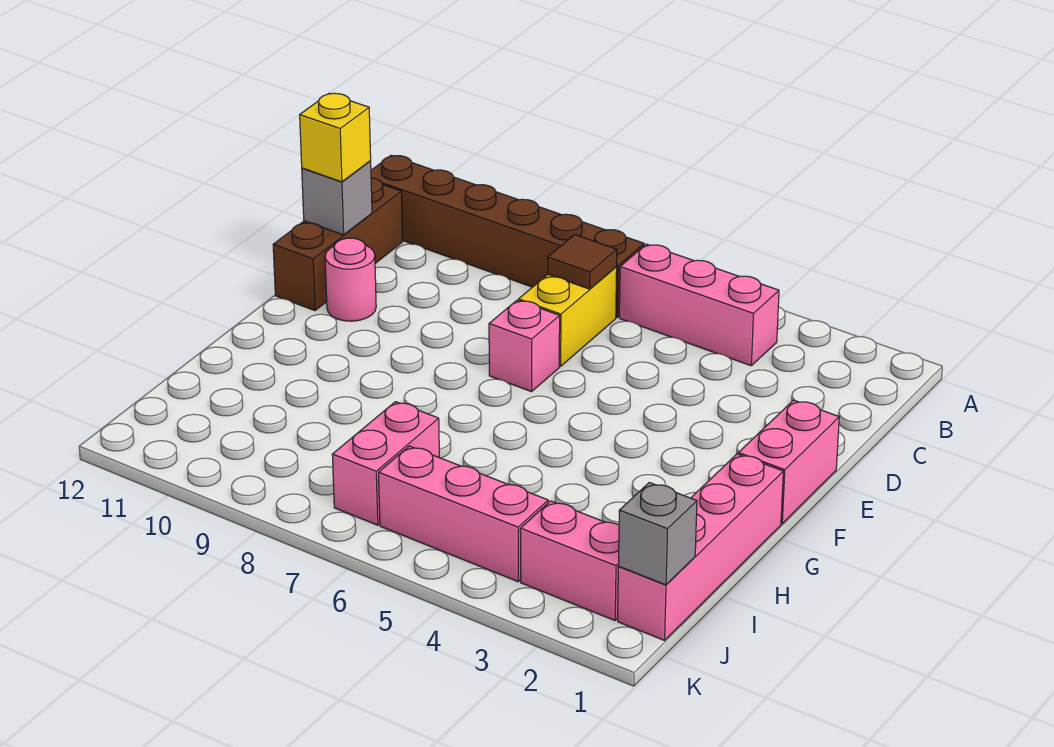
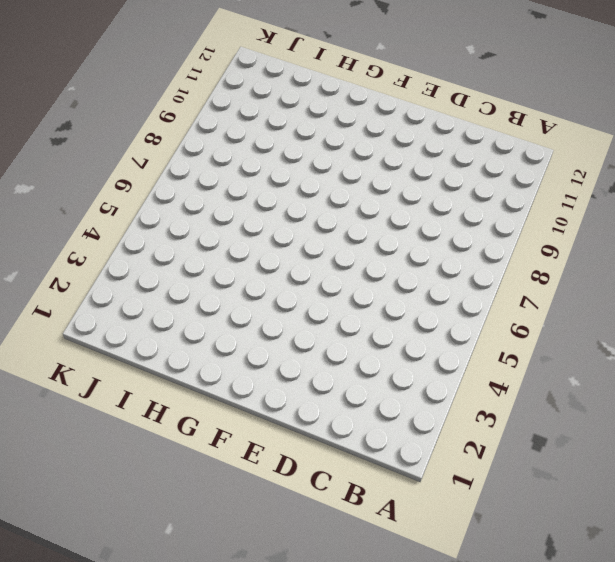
none -> pink brick B4:B6 level 1
none -> brown brick B7:B12 level 1
none -> yellow brick C7:D7 level 1

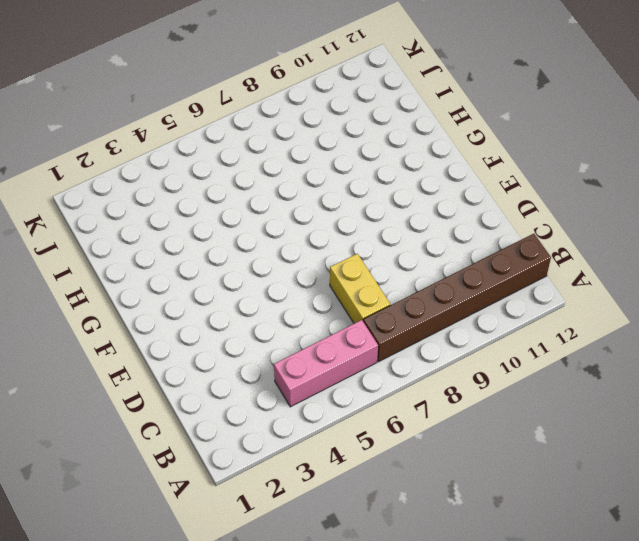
none -> brown brick C12:E12 level 1
none -> pink brick E1:F1 level 1
none -> pink brick E7 level 1

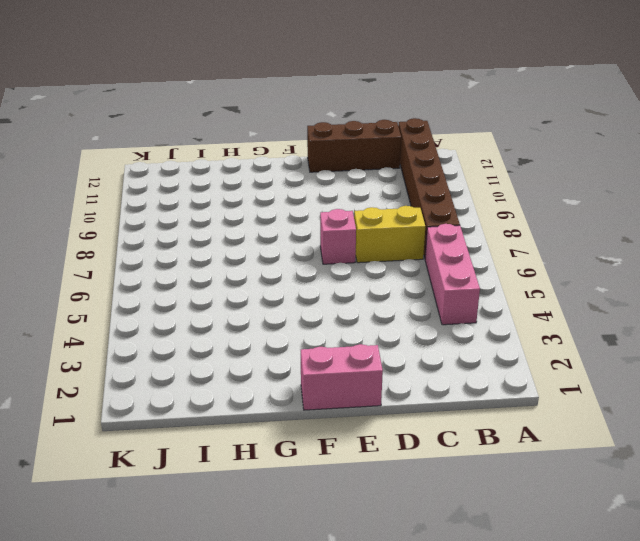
none -> pink round brick E11 level 1
none -> pink brick G1:J1 level 1
none -> pink brick I7:J7 level 1

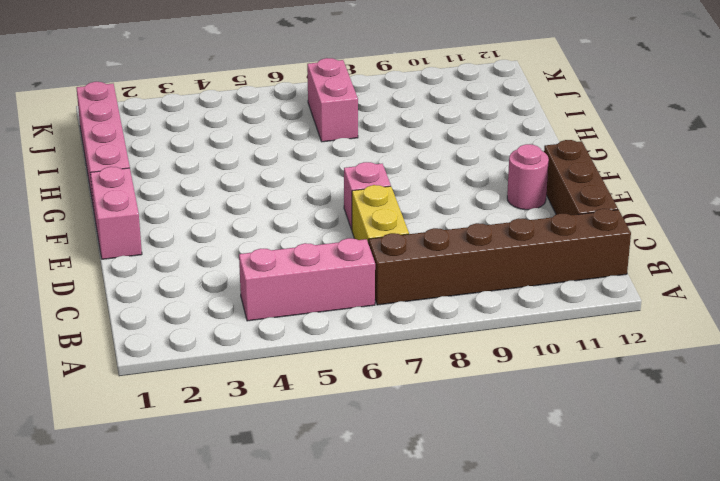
none -> pink brick J2:J3 level 1
none -> pink brick J4:J6 level 1
none -> brown tile C7 level 2

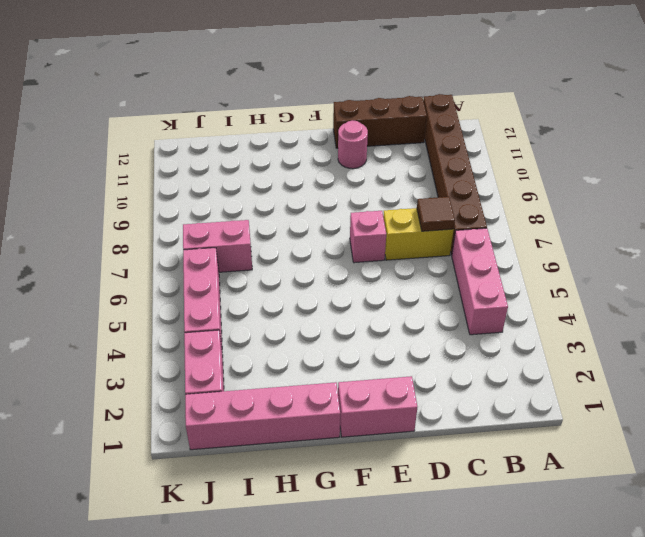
none -> grey brick D12 level 2
none -> grey brick J1 level 2
none -> yellow brick D12 level 3

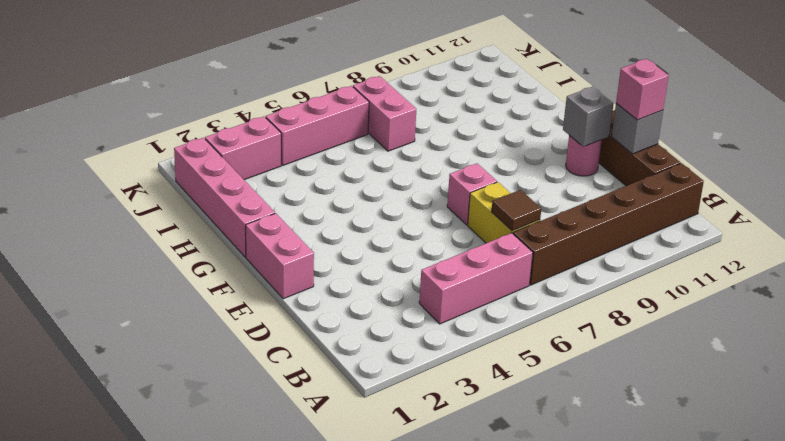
pink brick D12 level 3 -> yellow brick D12 level 3
grey brick E11 level 2 -> grey brick J1 level 2

